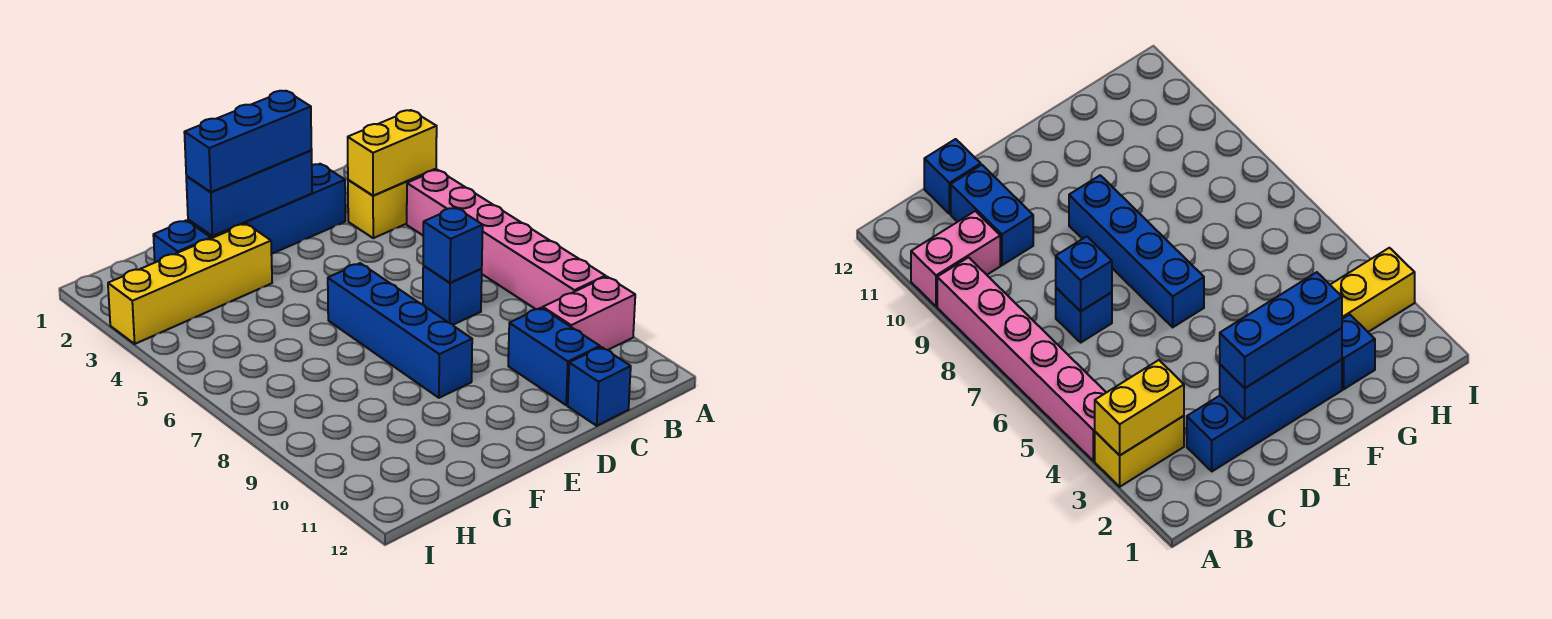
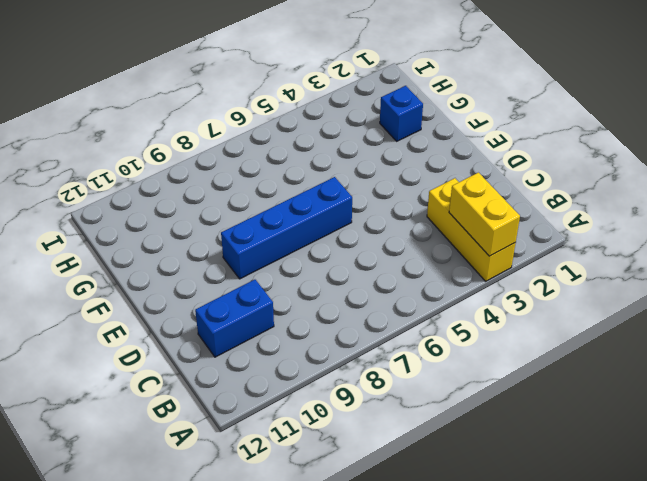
yellow brick A3:C3 level 1 -> yellow brick A3:B3 level 1
none -> pink brick A4:A9 level 1
none -> pink brick A10:B10 level 1
none -> blue brick C2:F2 level 1

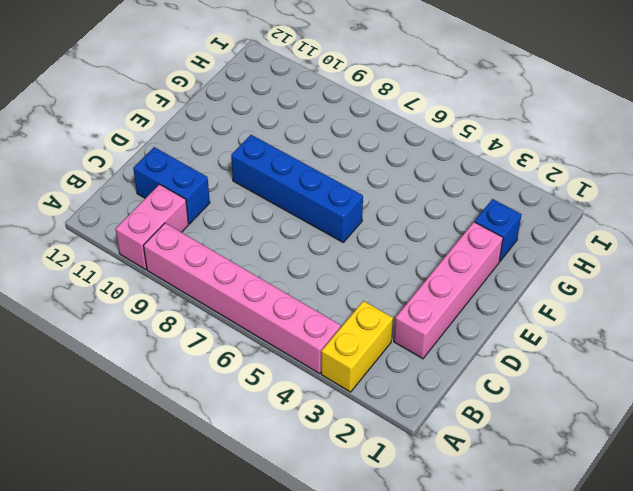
pink brick C2:F2 level 1 -> blue brick C2:F2 level 1
none -> blue brick C7 level 1
none -> blue brick C12 level 1
none -> yellow brick F3:I3 level 1

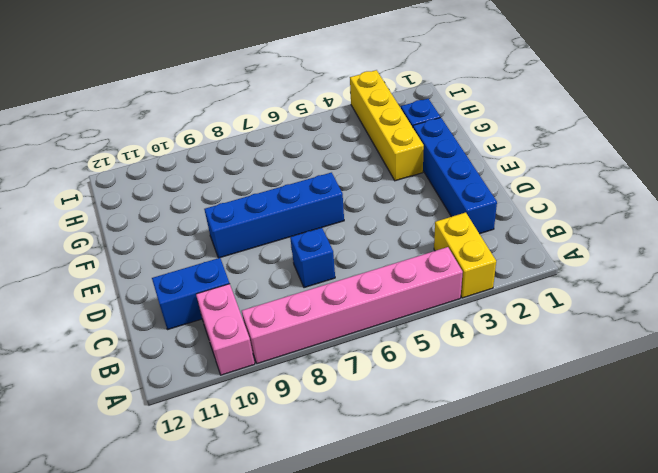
none -> blue brick C12 level 1
none -> yellow brick A3:B3 level 2
none -> blue brick C7 level 2

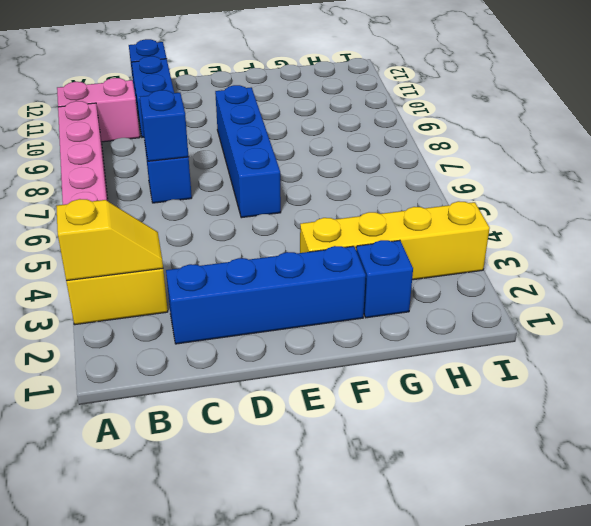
yellow slope A3:B3 level 2 top A -> yellow brick A3:B3 level 2
none -> blue brick D2:F2 level 2
none -> blue brick D2:F2 level 3

